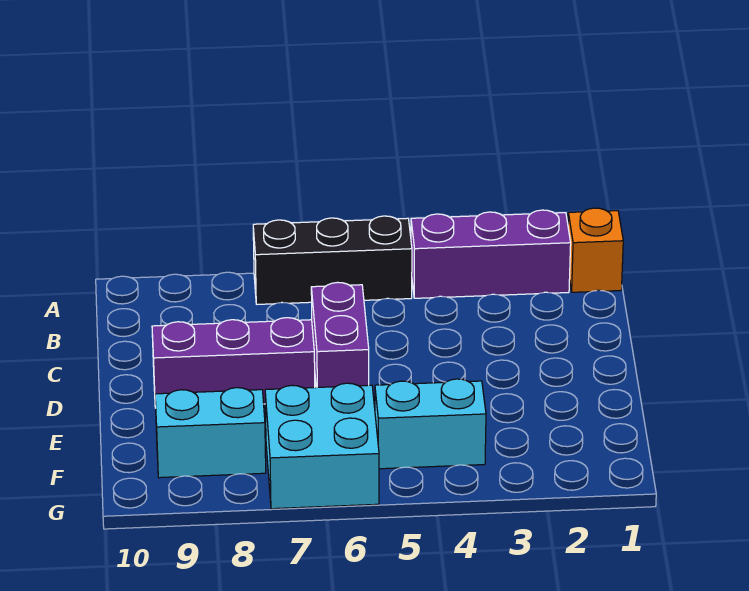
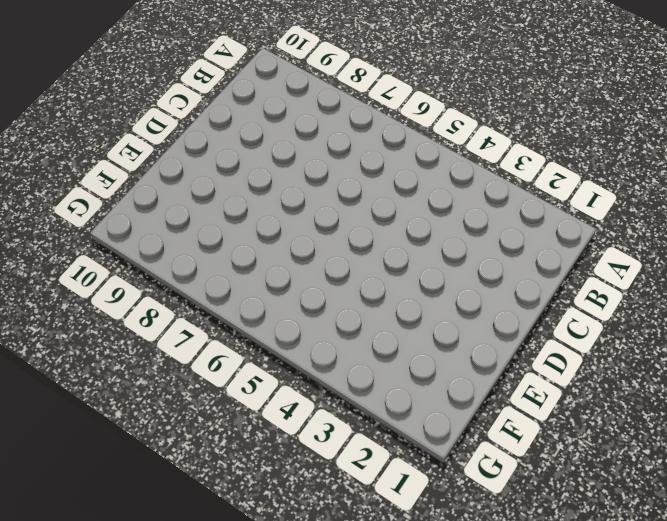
none -> orange brick A1 level 1
none -> purple brick A2:A4 level 1

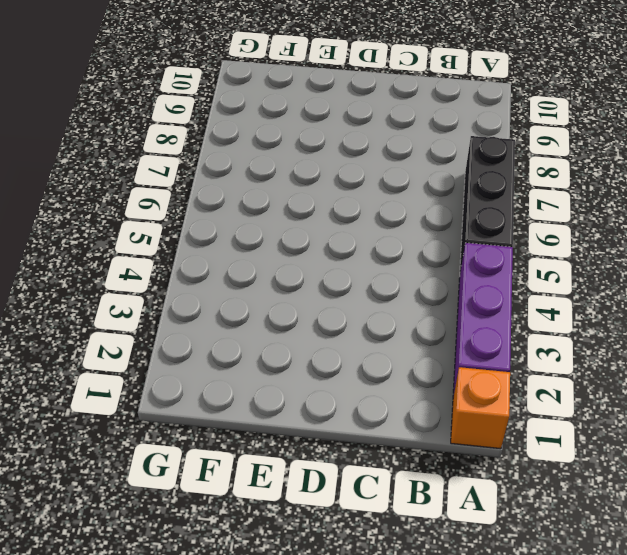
none -> purple brick C6:D6 level 1
none -> purple brick D7:D9 level 1

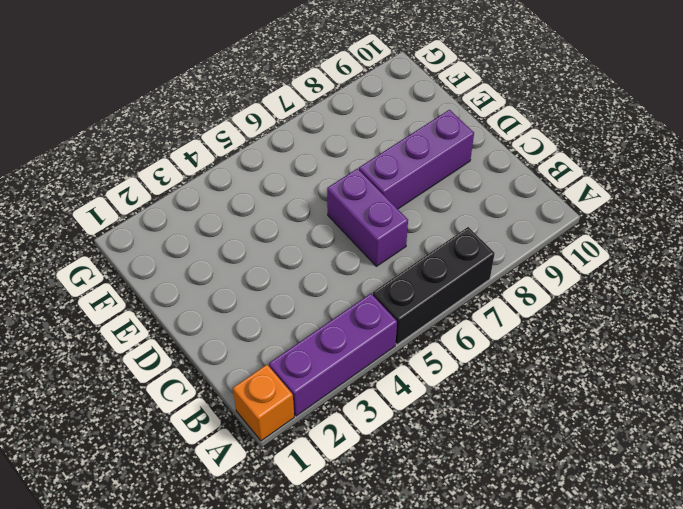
none -> cyan brick F4:F5 level 1
none -> cyan brick F6:G7 level 1

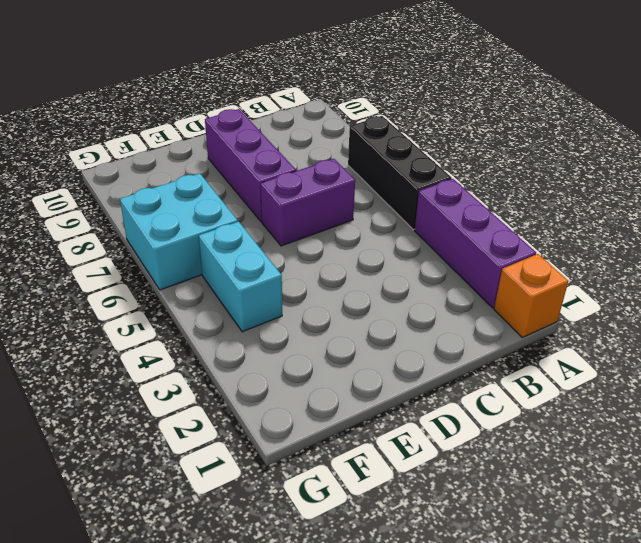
none -> cyan brick F8:F9 level 1

